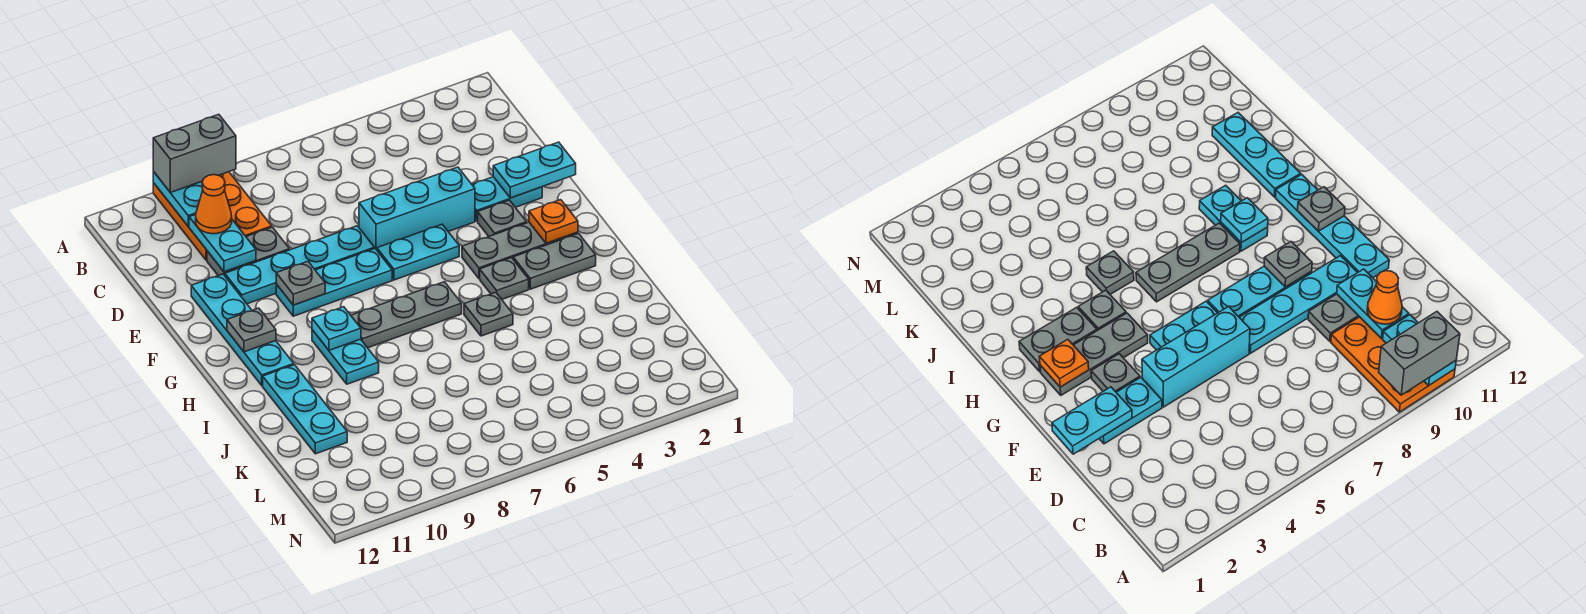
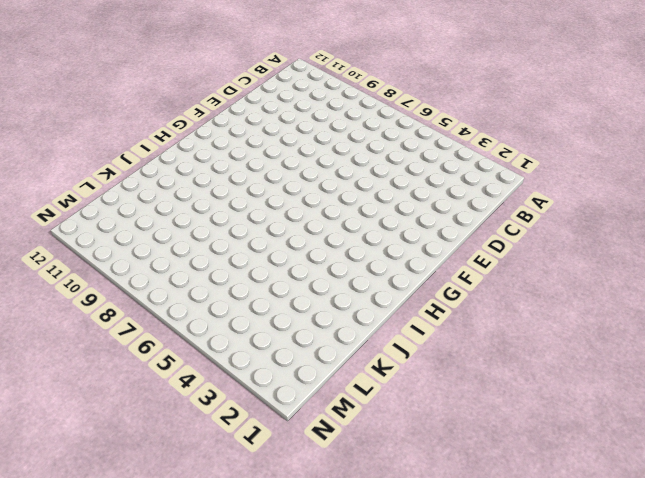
none -> orange plate A9:C10 level 1
none -> grey plate D9:D10 level 1
none -> cyan plate E2:E3 level 1

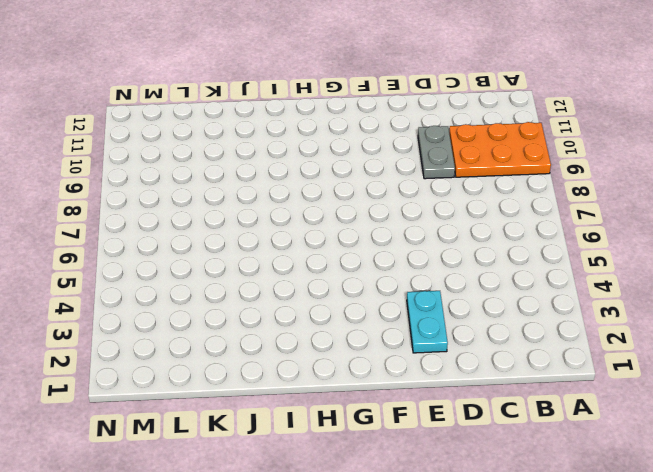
none -> cyan brick E4:E6 level 1
none -> cyan plate E7:E10 level 1
none -> cyan plate E11:H11 level 1

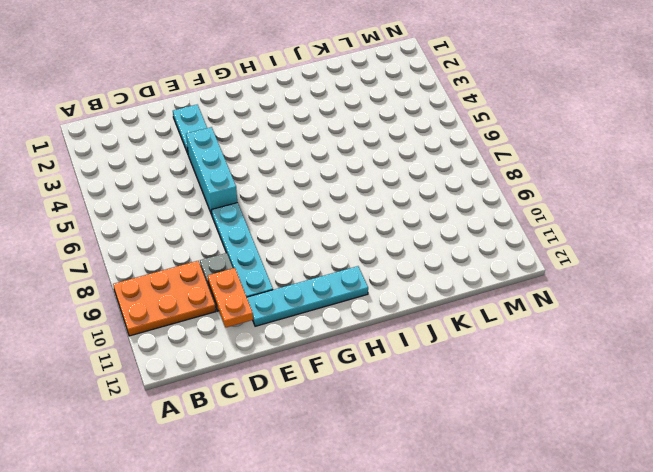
orange plate D10:D11 level 2 -> cyan plate C10:D10 level 2
none -> grey plate F3 level 1
none -> cyan plate F5:F6 level 1
none -> cyan plate F7:F9 level 1

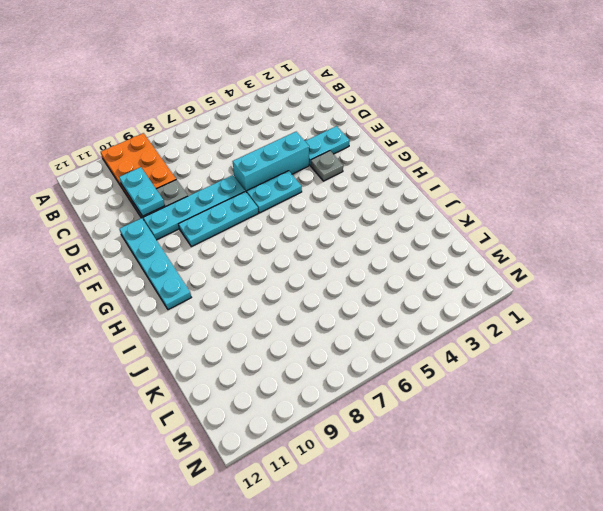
none -> grey plate G2:G4 level 1
none -> grey plate H2:H3 level 1
none -> grey plate H4 level 1

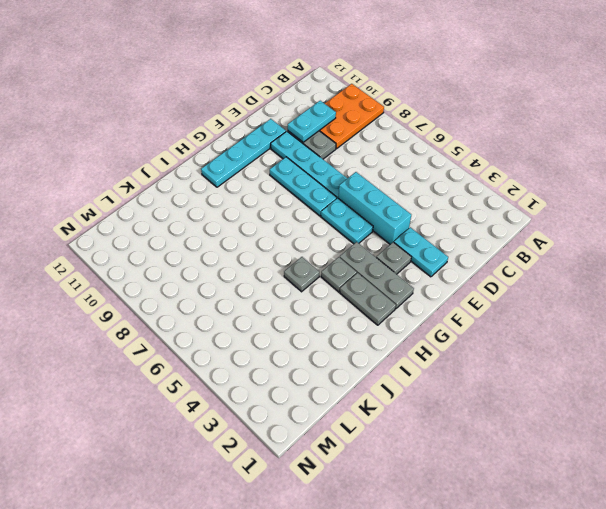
none -> grey plate H6:H8 level 1
none -> cyan plate H9:I9 level 1
none -> cyan plate I11:K11 level 1

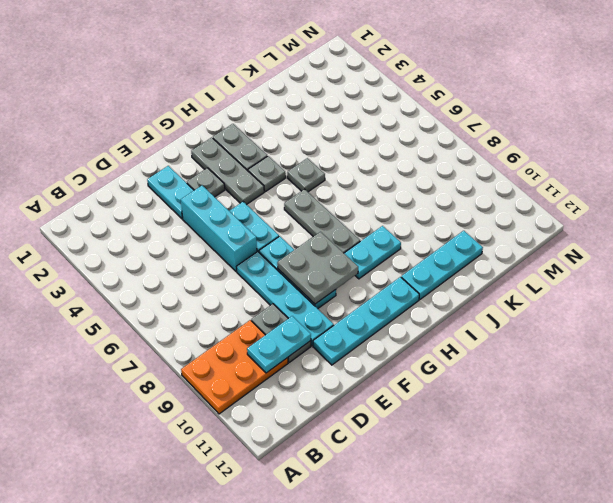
grey plate F8:G9 level 2 -> grey plate F9 level 2
none -> cyan plate A10:B10 level 2
none -> cyan plate E1:E2 level 2
none -> orange plate G2 level 2

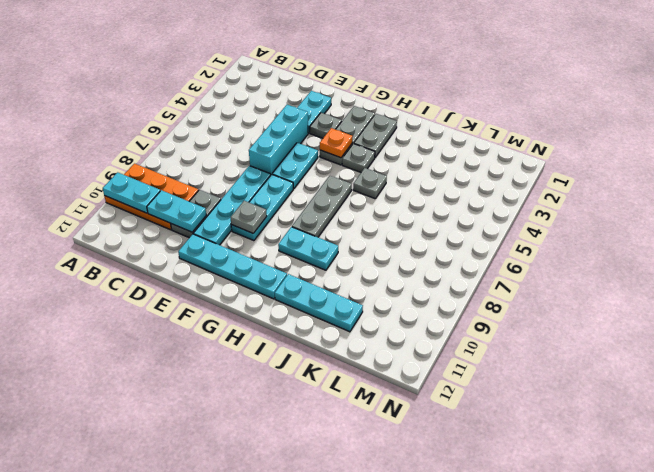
orange plate G4 level 2 -> orange plate G2 level 2
none -> cyan plate E1:E2 level 2
none -> grey plate G11 level 2
none -> cyan plate H9 level 2

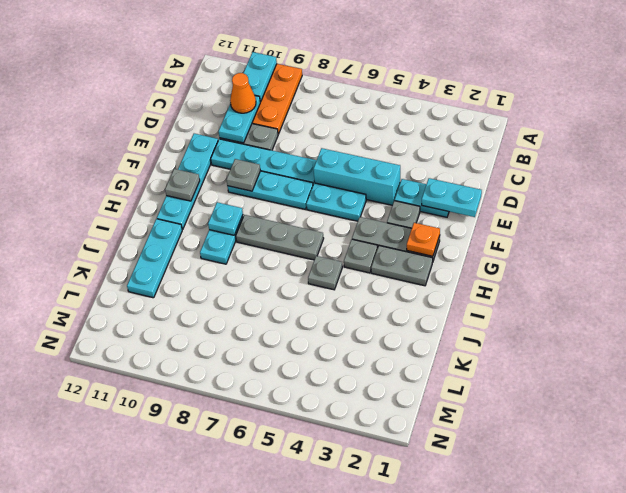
none -> grey brick A9:A10 level 3

